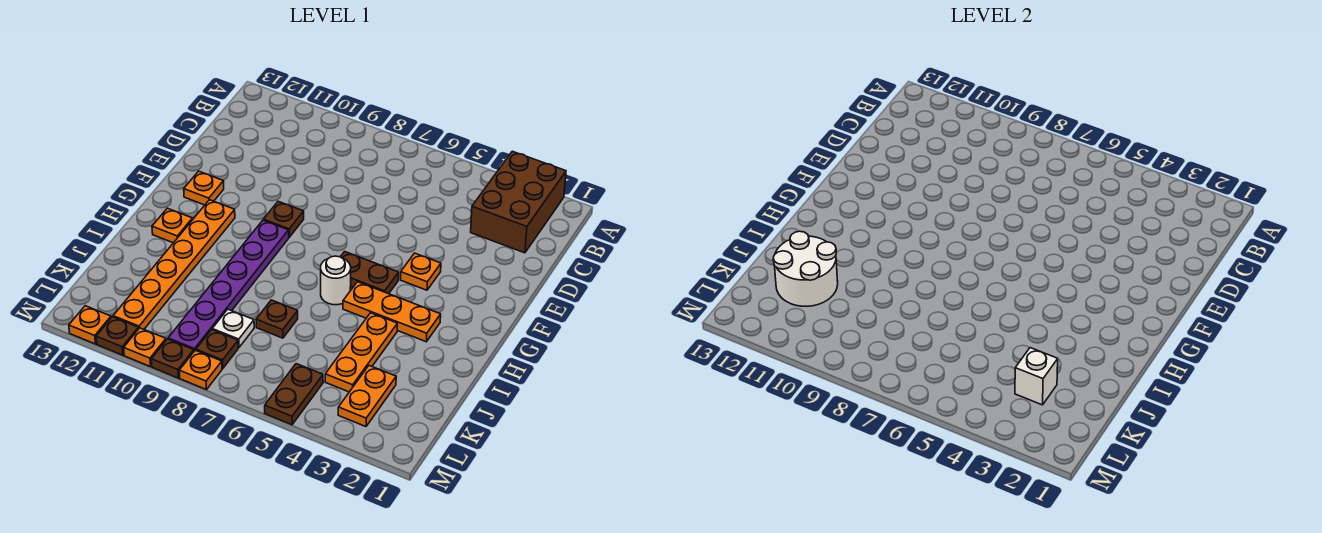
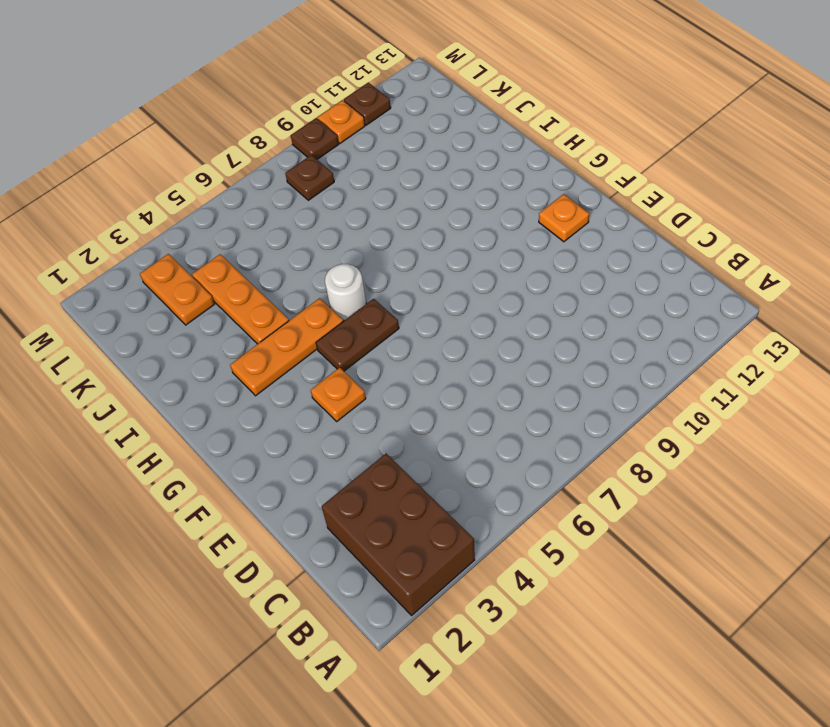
none -> brown plate F9 level 1
none -> purple plate G9:L9 level 1
none -> orange plate G11:L11 level 1

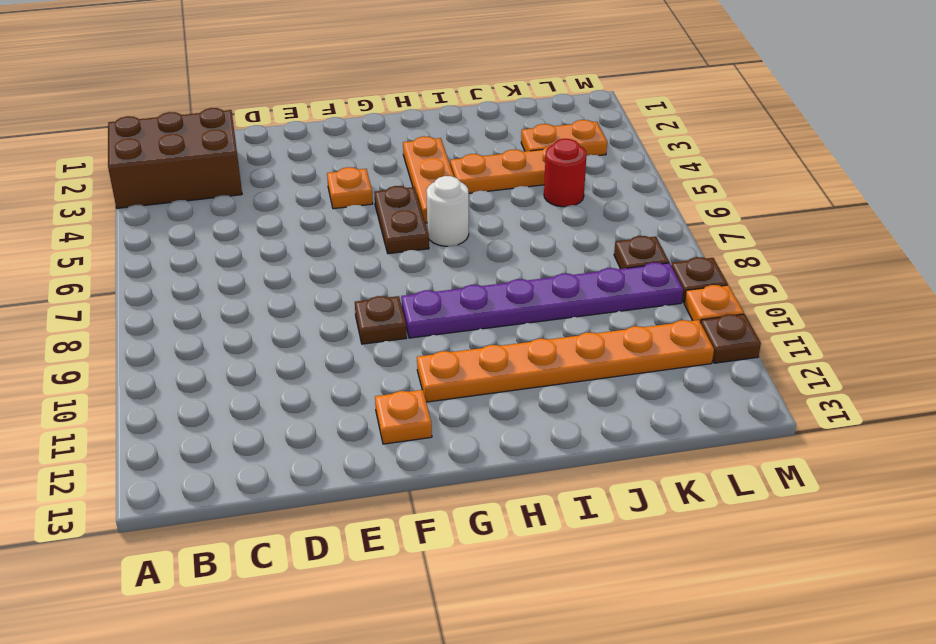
red round brick K5 level 1 -> none
none -> orange plate H12 level 1
none -> brown plate J7 level 1
none -> white plate K8 level 1

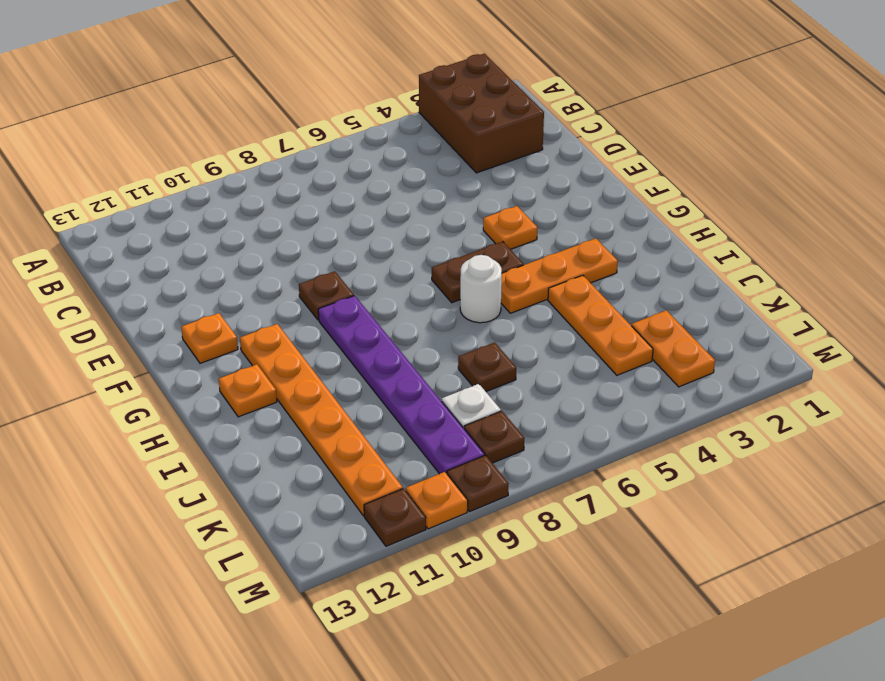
none -> brown plate L5:M5 level 1
none -> orange plate M8 level 1
none -> orange plate M12 level 1

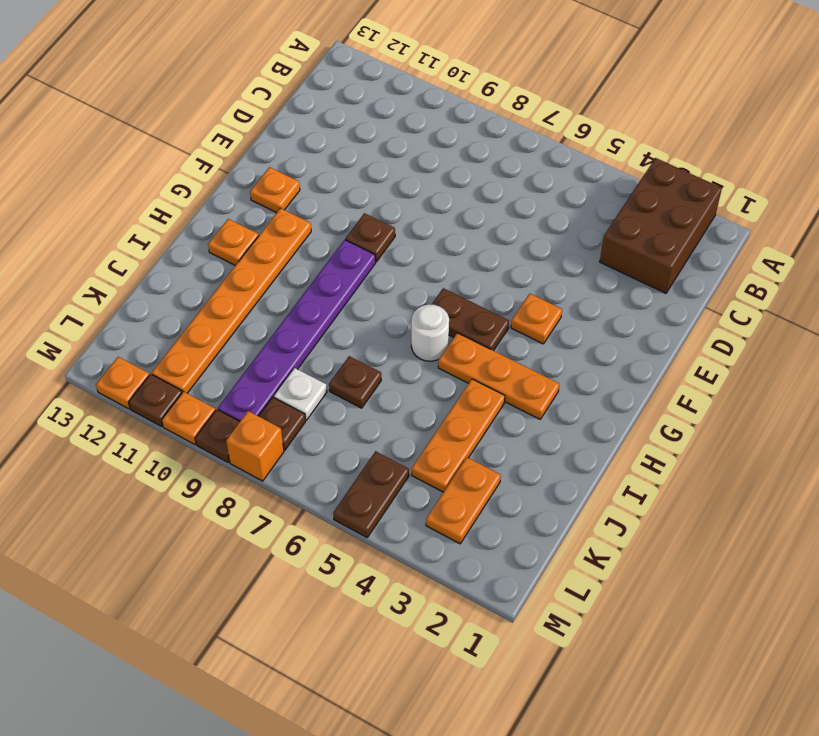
orange brick M8 level 1 -> orange plate M8 level 1
none -> white round brick J11:K12 level 2
none -> white brick K3 level 2

